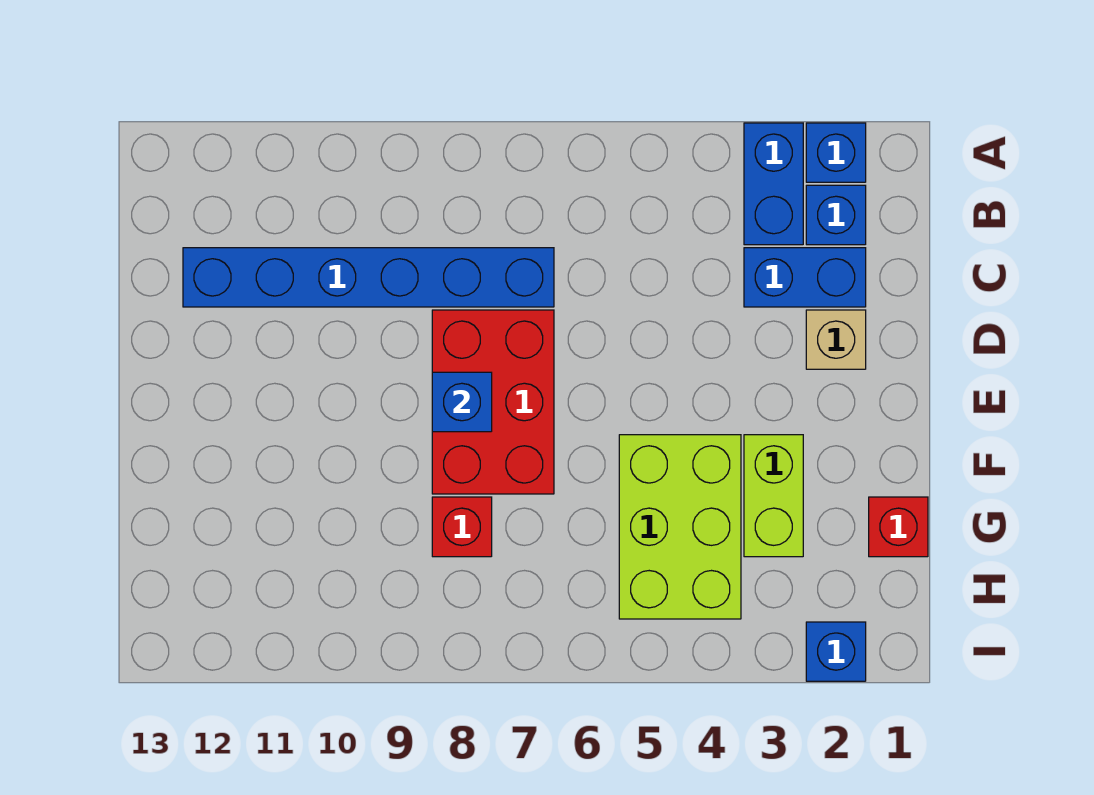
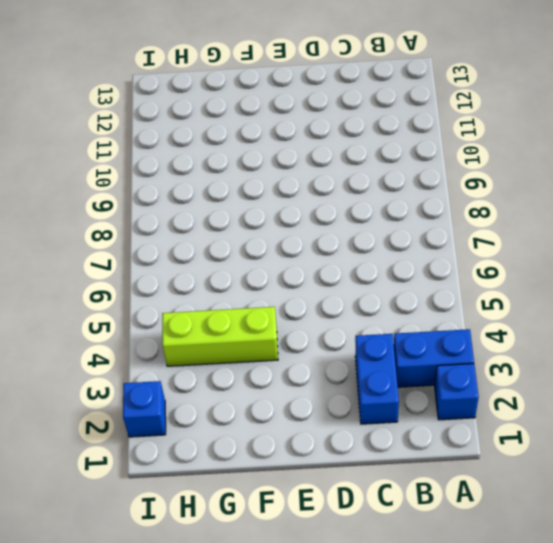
lime brick F4:H4 level 1 -> lime brick F4:H5 level 1
none -> blue brick B2 level 1
none -> blue brick C7:C12 level 1
none -> tan brick D2 level 1

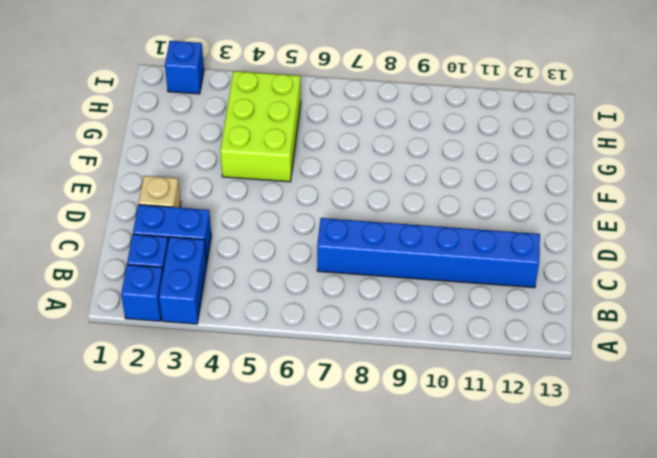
none -> red brick D7:F8 level 1
none -> lime brick F3:G3 level 1
none -> red brick G1 level 1

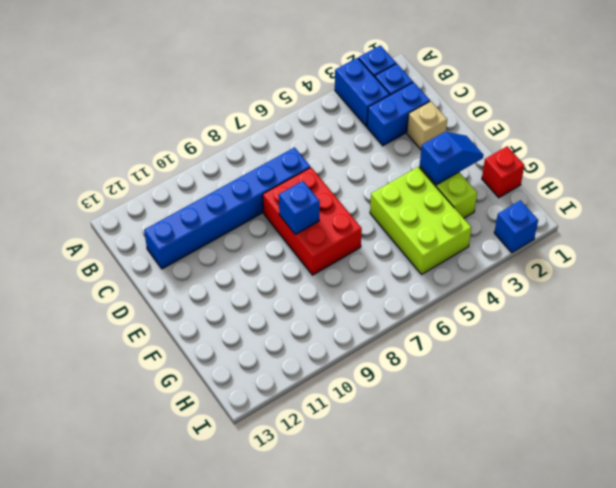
blue slope F2:F3 level 2 top 3 -> none
none -> red brick G8 level 1

